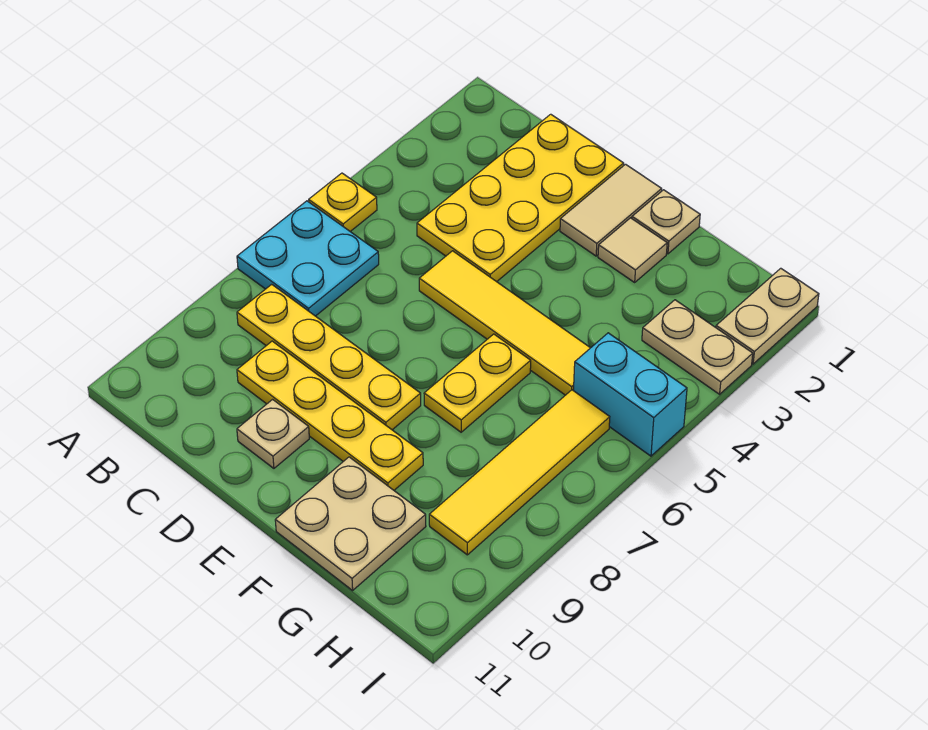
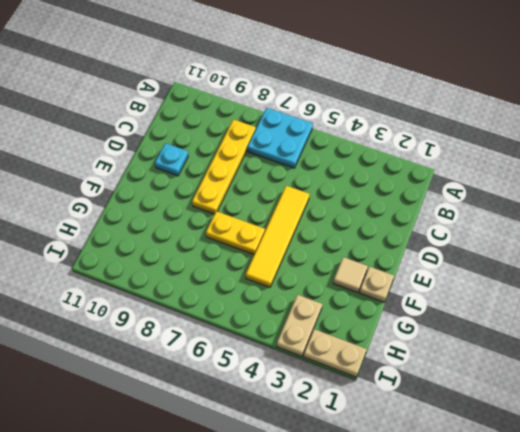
cyan plate D10 level 1 -> tan plate D10 level 1
none -> yellow plate A5 level 1
none -> yellow plate C1:D4 level 1
none -> yellow plate C9:F9 level 1

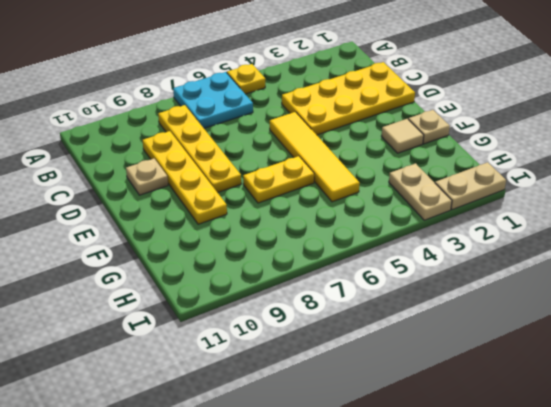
none -> tan tile E1:E2 level 1
none -> tan plate F10:G11 level 1
none -> cyan brick H5:I5 level 1

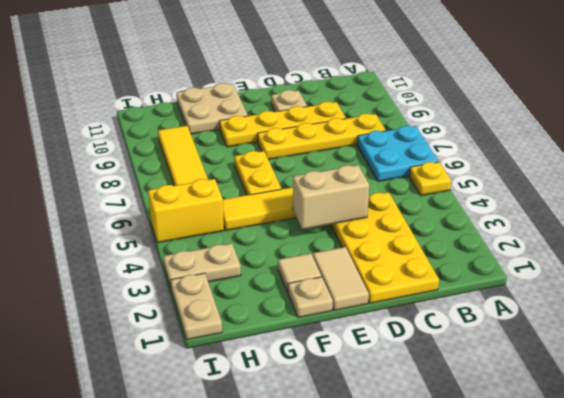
tan brick D4:E4 level 2 -> none
yellow brick H5:I5 level 1 -> cyan brick H5:I5 level 1

